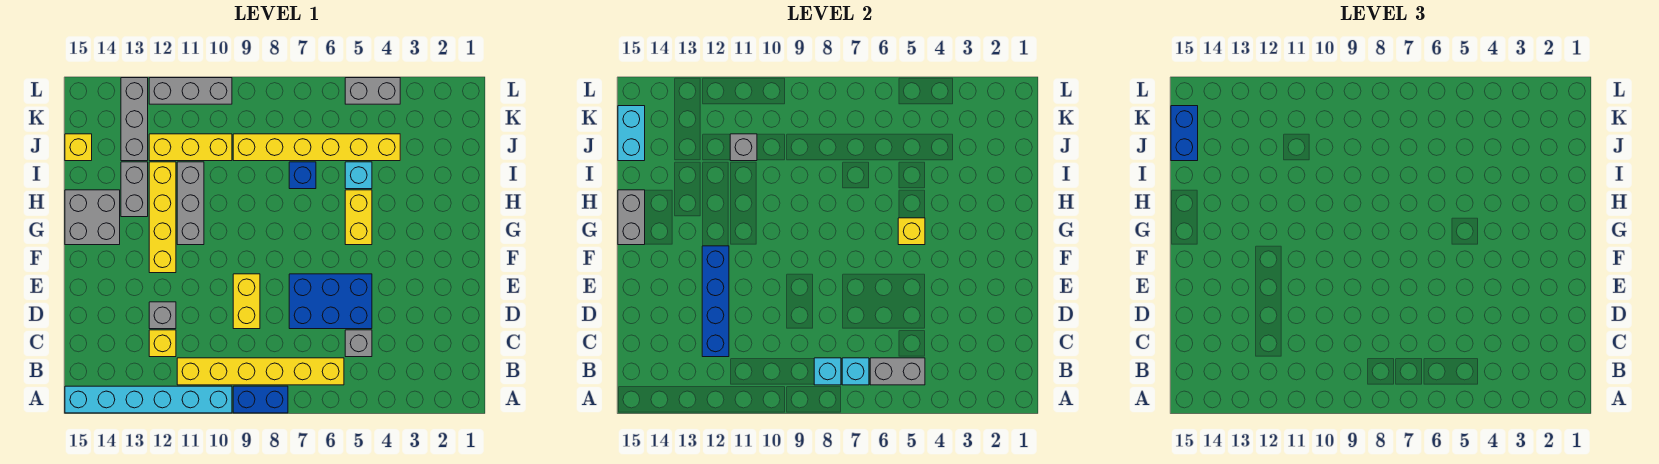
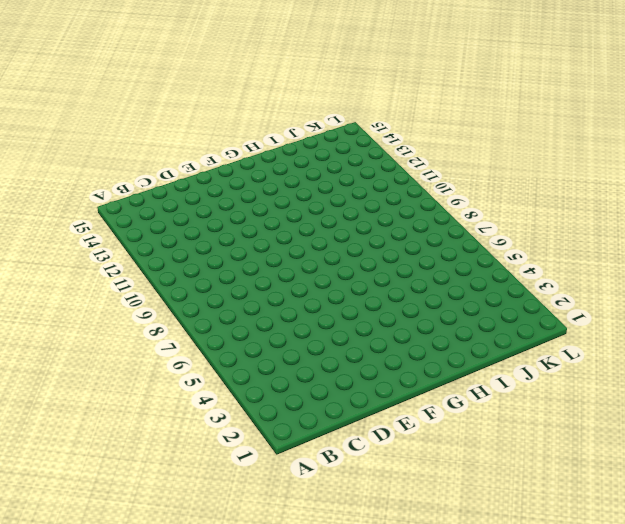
none -> blue brick A8:A9 level 1
none -> cyan brick A10:A15 level 1
none -> yellow brick B6:B11 level 1
none -> grey brick C5 level 1

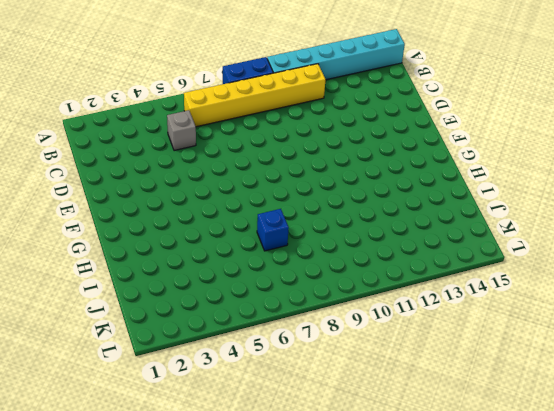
none -> yellow brick C12 level 1
none -> blue brick D5:E7 level 1
none -> yellow brick D9:E9 level 1
none -> grey brick D12 level 1

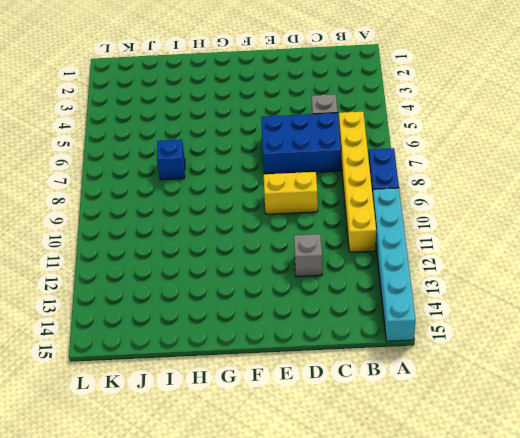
blue brick C6:E7 level 1 -> blue brick D5:E7 level 1
none -> yellow brick C12 level 1
none -> yellow brick F12:I12 level 1
none -> yellow brick G5:H5 level 1
none -> grey brick G11:I11 level 1

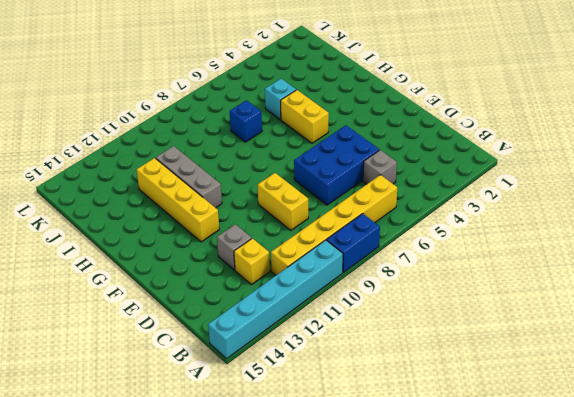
none -> grey brick G14:H15 level 1
none -> grey brick H13:I13 level 1
none -> yellow brick J4:J9 level 1
none -> yellow brick J10:J12 level 1

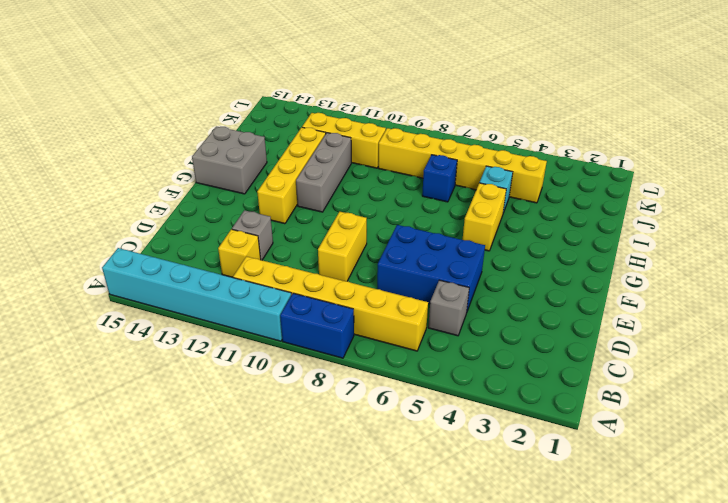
none -> grey brick H13:I13 level 1
none -> grey brick J13:L13 level 1
none -> yellow brick J15 level 1
none -> grey brick L4:L5 level 1

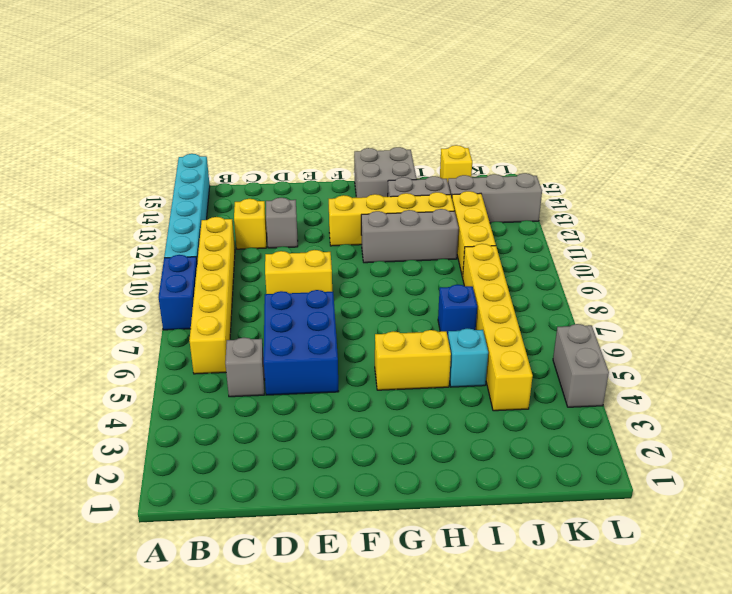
none -> grey brick L10:L12 level 1
none -> grey brick B5:B6 level 2
none -> cyan brick B7 level 2
none -> cyan brick B8 level 2

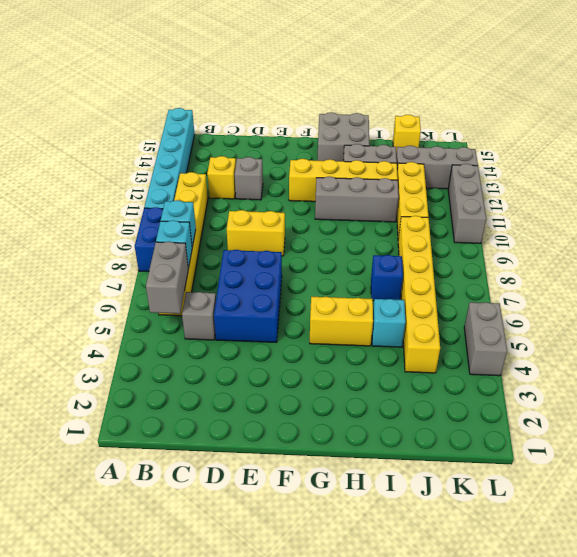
none -> blue brick C12:F12 level 2
none -> yellow brick G5 level 2
none -> grey brick G15:H15 level 2
none -> grey brick J11 level 2

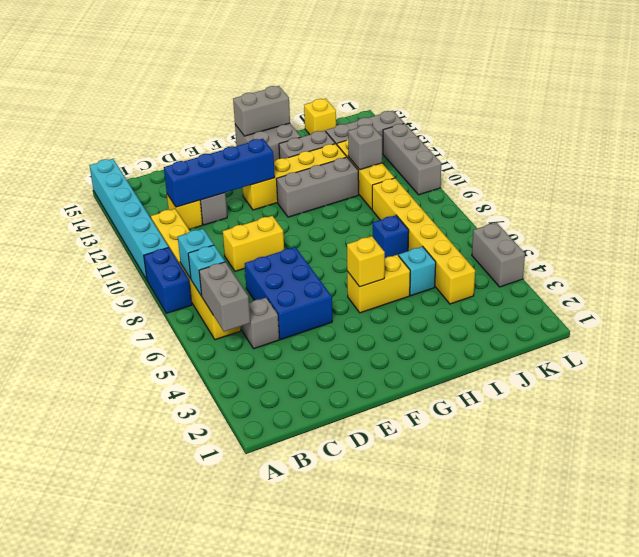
none -> cyan brick J15:K15 level 2
none -> blue brick J15:K15 level 3

